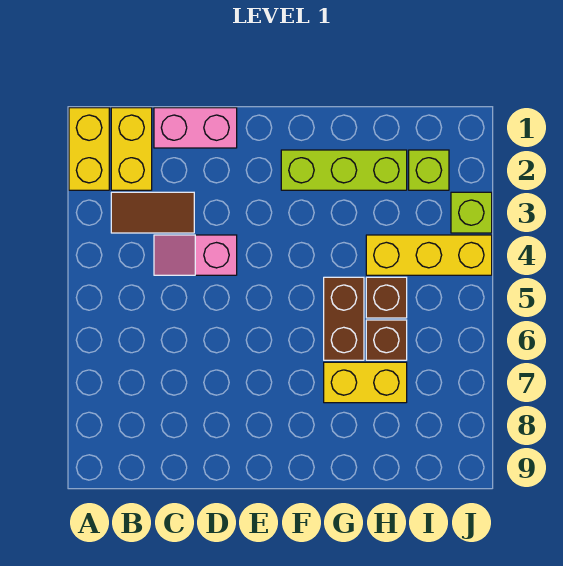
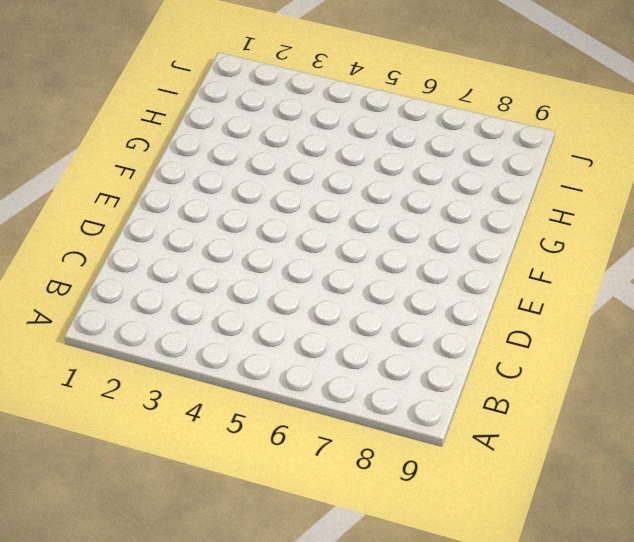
none -> yellow brick A1:A2 level 1
none -> yellow brick B1:B2 level 1
none -> brown tile B3:C3 level 1

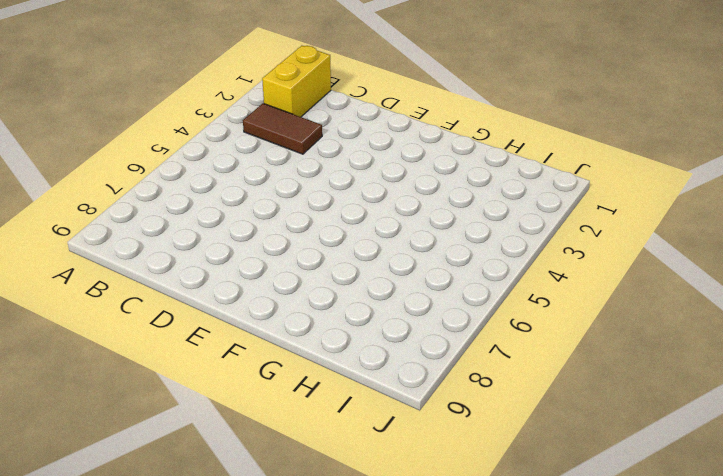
none -> yellow brick A1:A2 level 1
none -> pink brick C1:D1 level 1
none -> pink slope C4:D4 level 1 top D

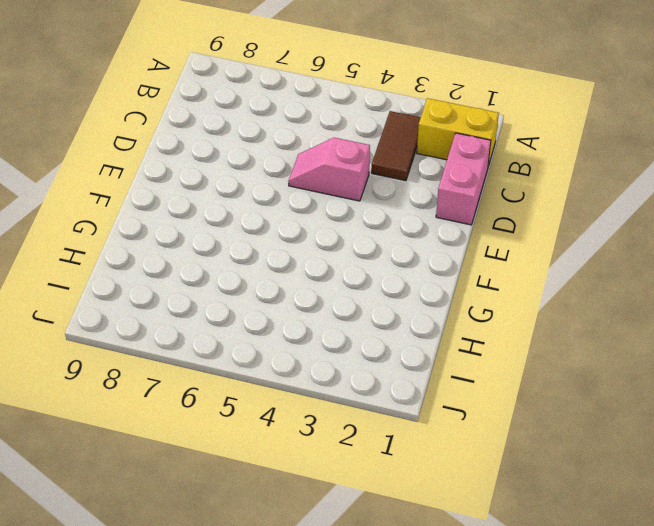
pink slope D4:D5 level 1 top 4 -> pink slope C4:D4 level 1 top D
none -> yellow brick A1:A2 level 1
none -> lime brick F2:H2 level 1
none -> brown brick G5:G6 level 1

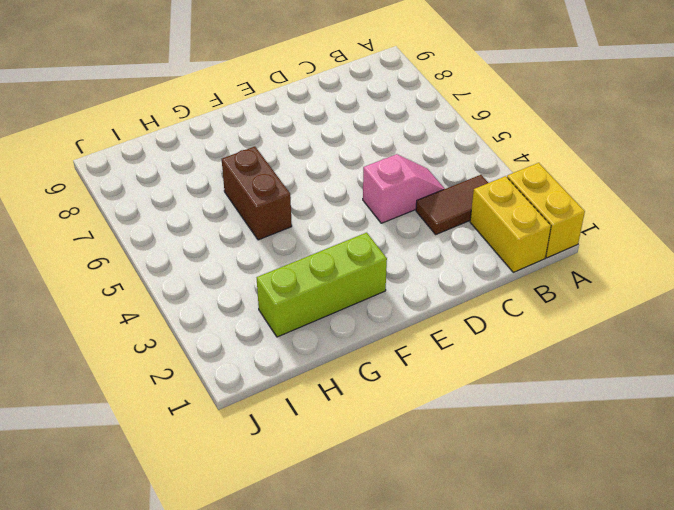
none -> pink brick C1:D1 level 1
none -> yellow brick G7:H7 level 1
none -> yellow brick H4:J4 level 1

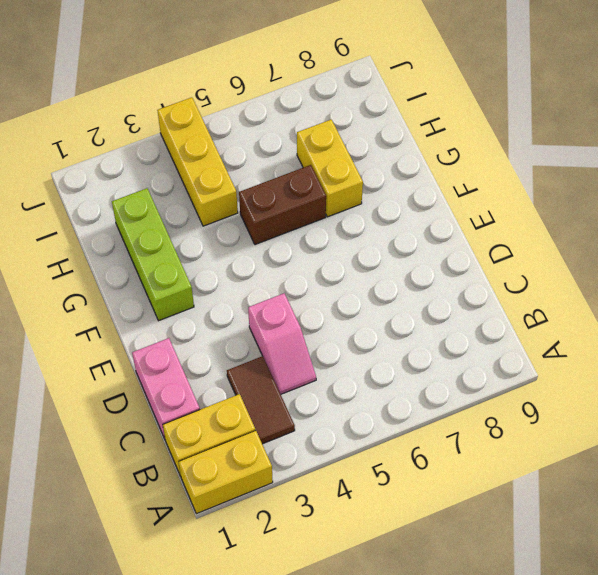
none -> brown brick H5 level 1
none -> brown brick H6 level 1
none -> lime brick I2 level 1

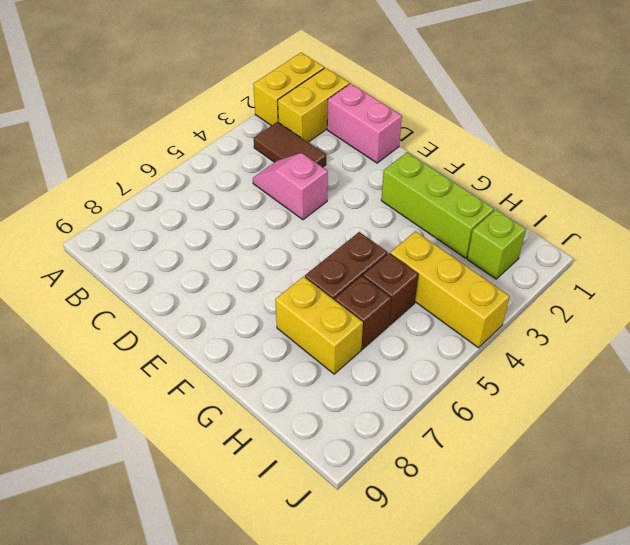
none -> lime brick J3 level 1

